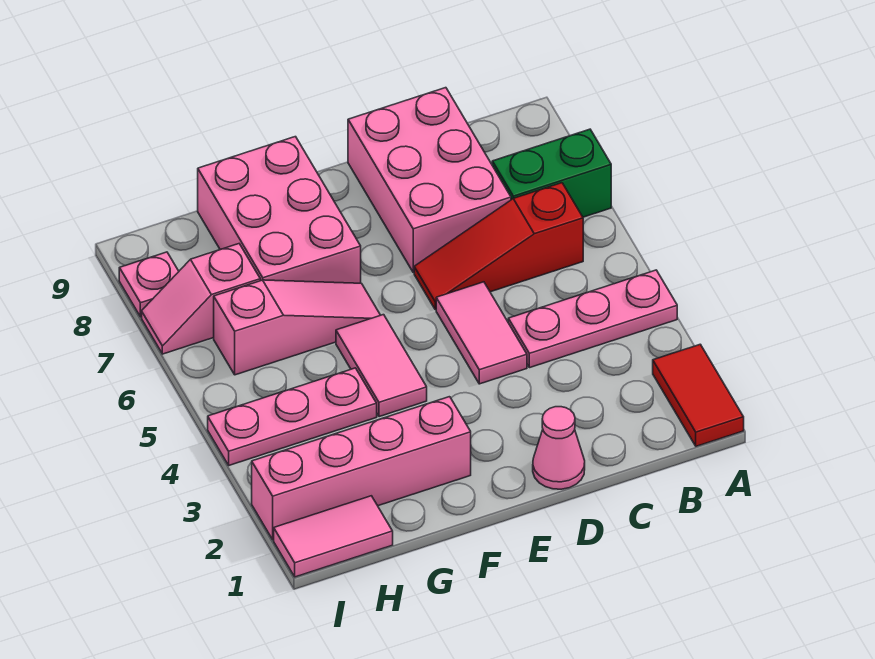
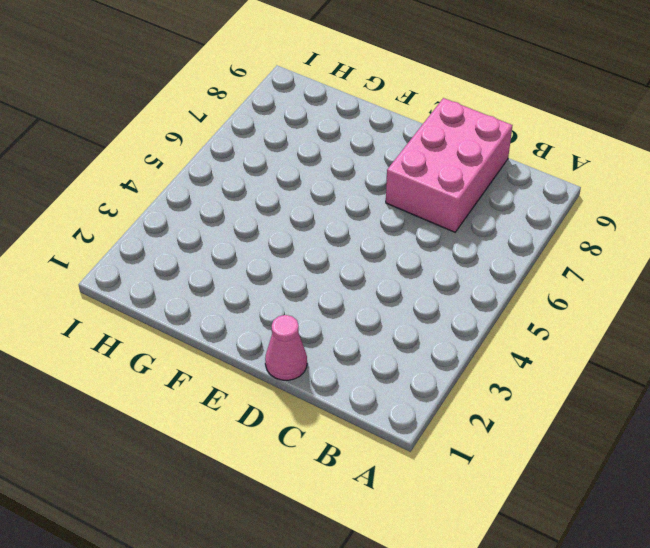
none -> red tile A1:A2 level 1
none -> pink plate A4:C4 level 1
none -> green brick A7:B7 level 1

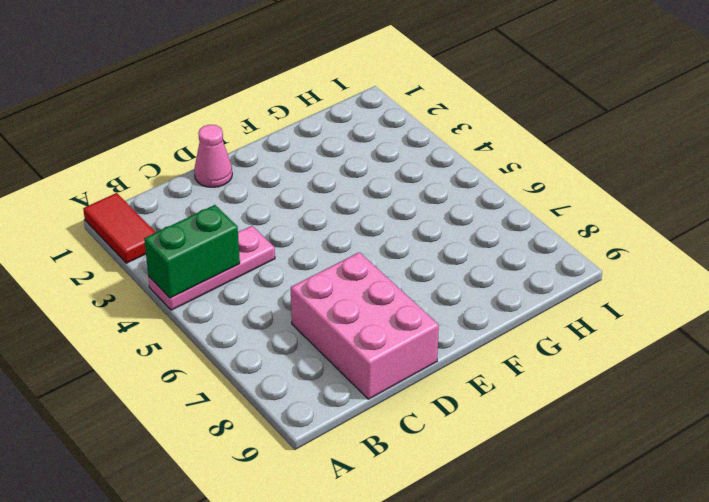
green brick A4:B4 level 2 -> green brick A7:B7 level 1
none -> red slope B6:D6 level 1 top B
none -> pink tile D4:D5 level 1
none -> pink brick F2:I2 level 1

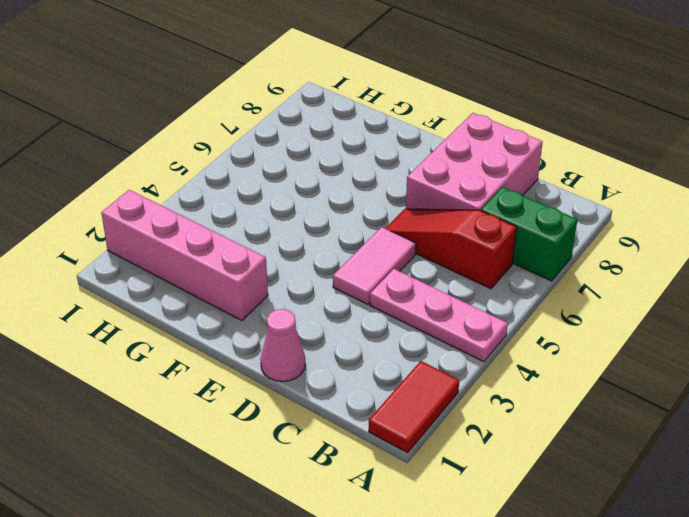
none -> pink tile F4:F5 level 1
none -> pink slope F6:H6 level 1 top H
none -> pink brick F7:G9 level 1

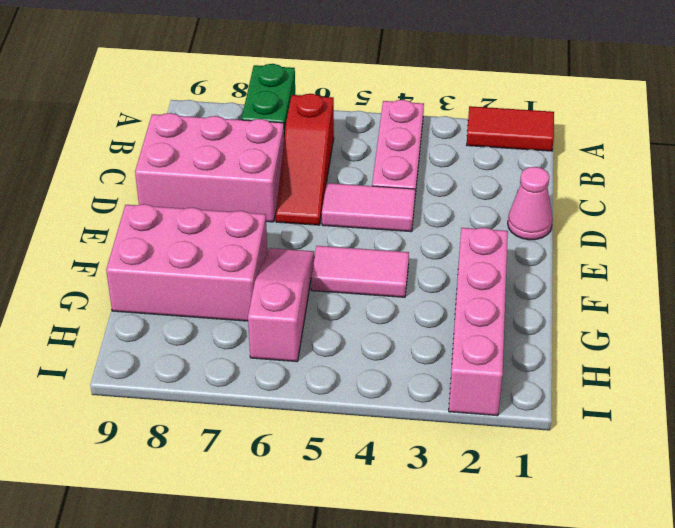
none -> pink plate G4:I4 level 1
none -> pink tile H1:I1 level 1
none -> pink slope H7:I7 level 1 top H

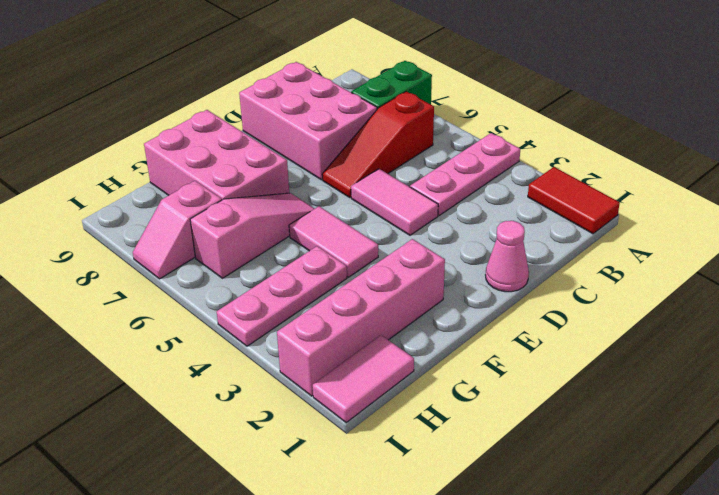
none -> pink plate I8 level 1

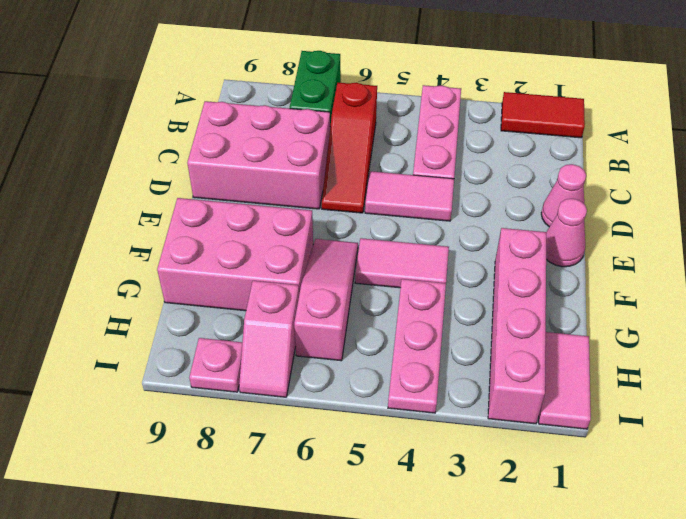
pink cone E1 level 1 -> none

